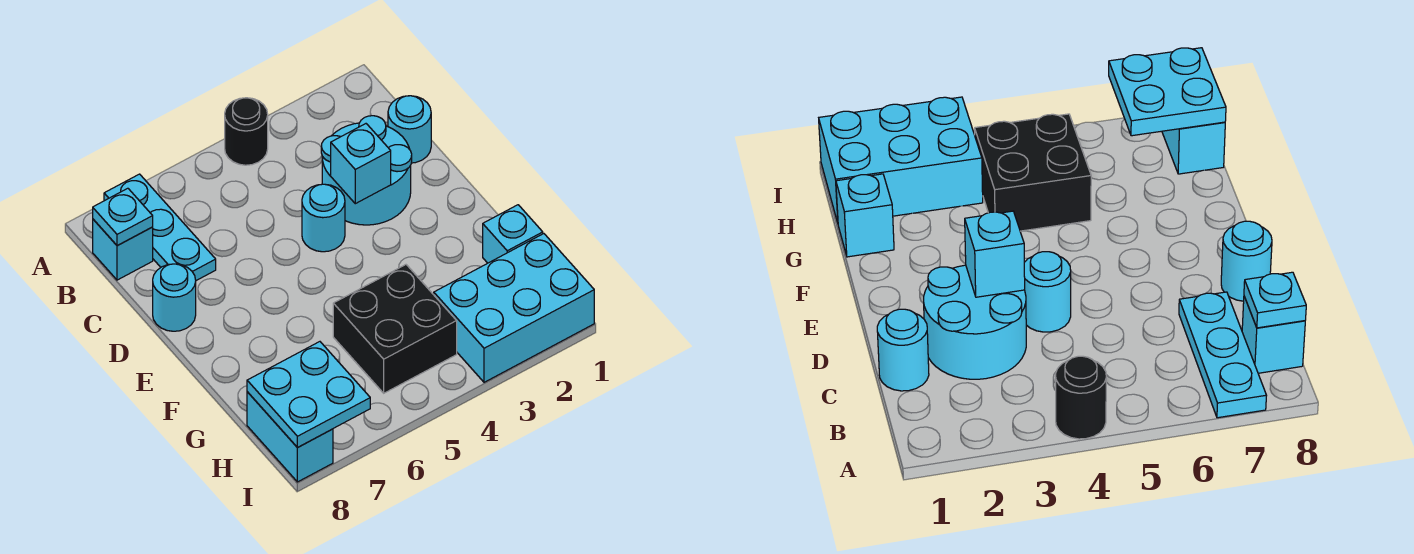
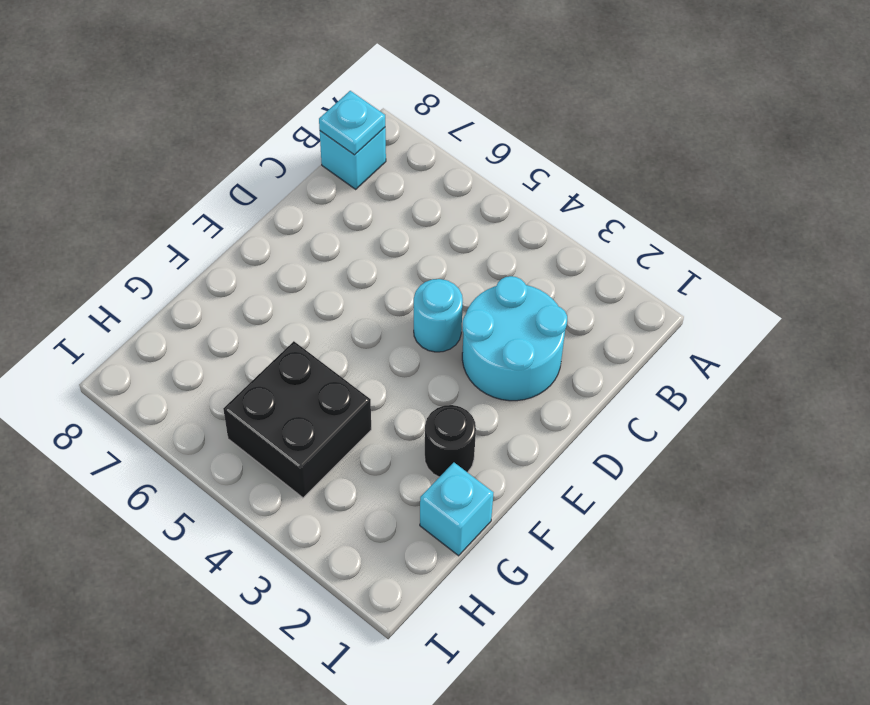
black round brick F2 level 1 -> black round brick A4 level 1
none -> cyan plate A7:C7 level 1
none -> cyan round brick C1 level 1
none -> cyan round brick D8 level 1

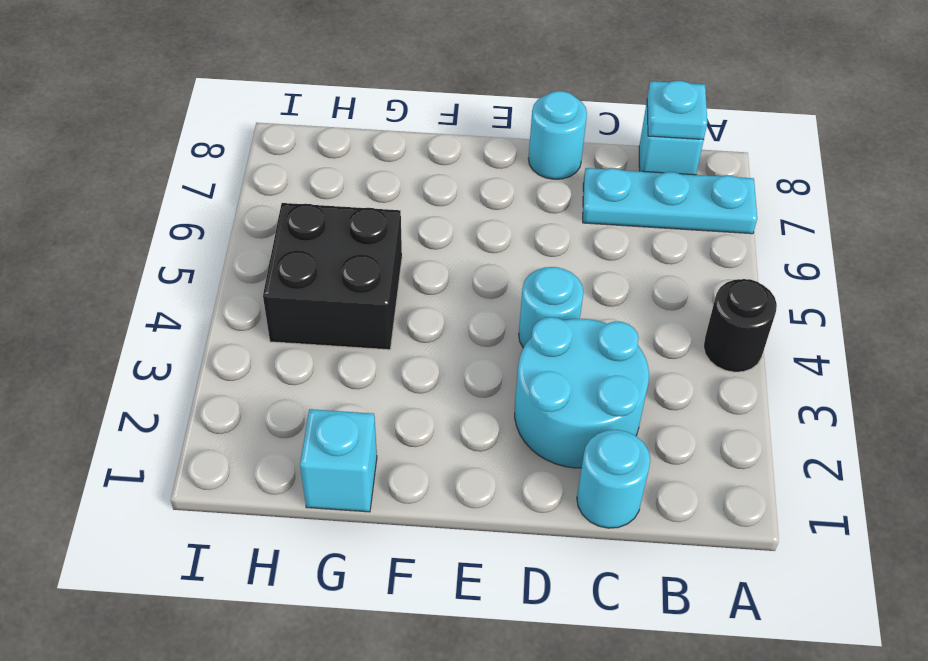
none -> cyan brick H1:I3 level 1
none -> cyan brick H8:I8 level 1
none -> cyan brick D3 level 2

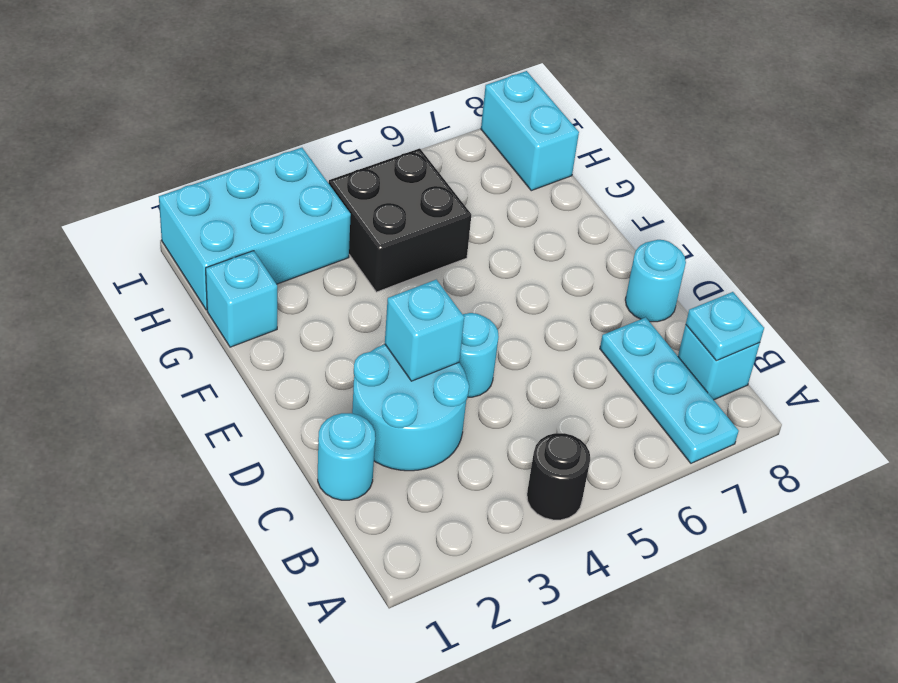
none -> cyan plate H7:I8 level 2

